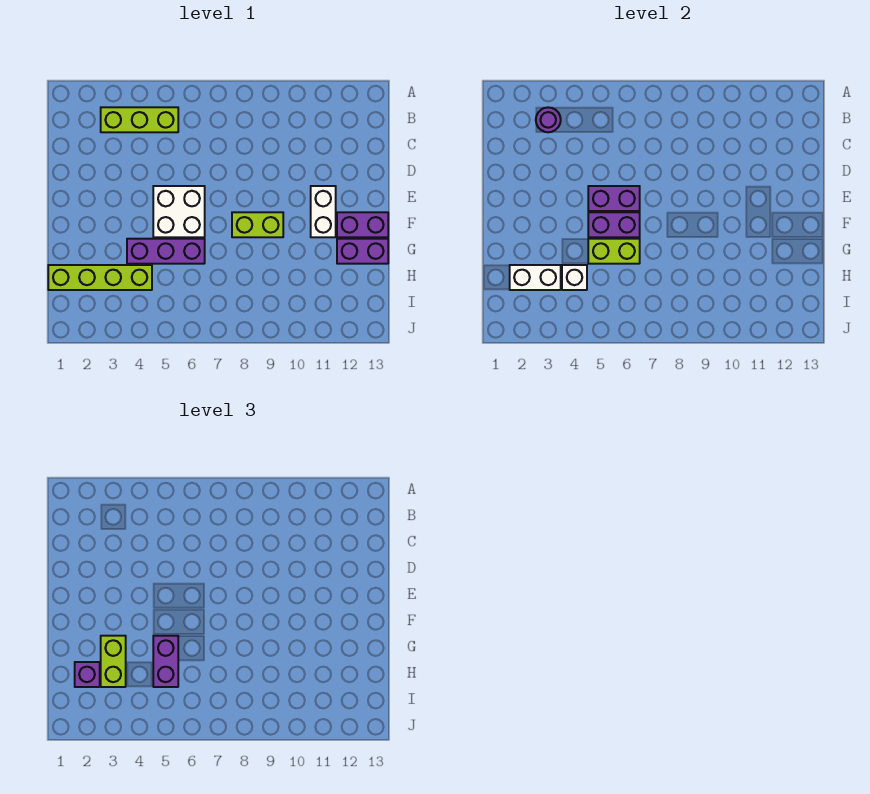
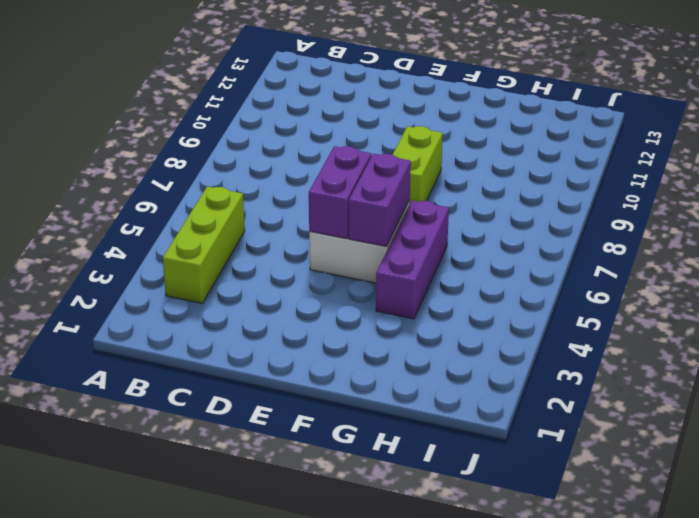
none -> white brick E11:F11 level 1
none -> purple brick F12:F13 level 1
none -> purple brick G12:G13 level 1

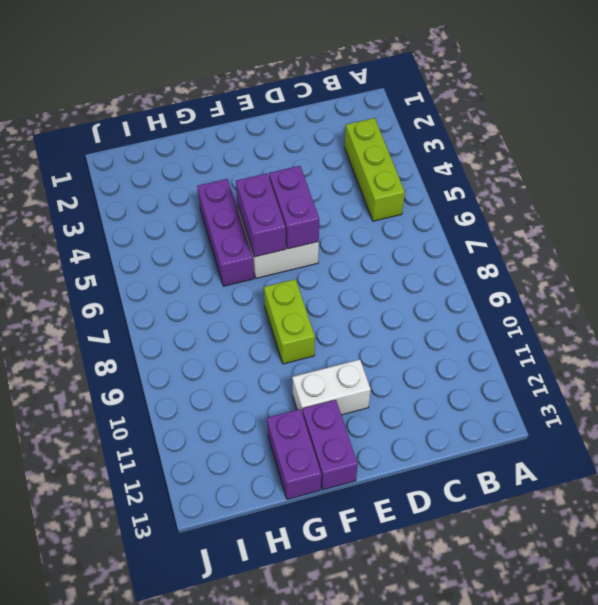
none -> lime brick H1:H4 level 1
none -> purple round brick B3 level 2
none -> lime brick G5:G6 level 2

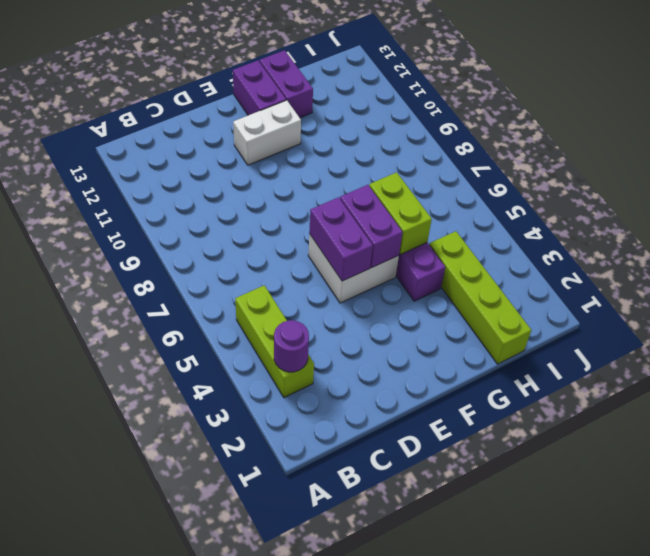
none -> lime brick F8:F9 level 1
none -> white brick H2:H3 level 2
none -> white brick H4 level 2

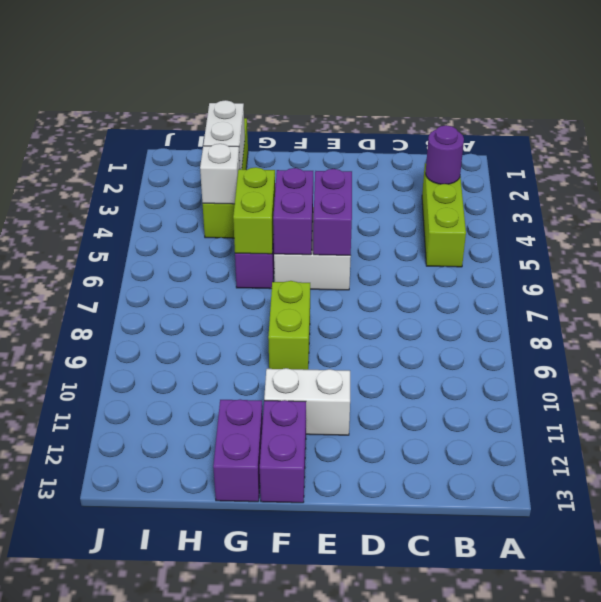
none -> lime brick G3:H3 level 3
none -> purple brick G5:H5 level 3
none -> purple brick H2 level 3

